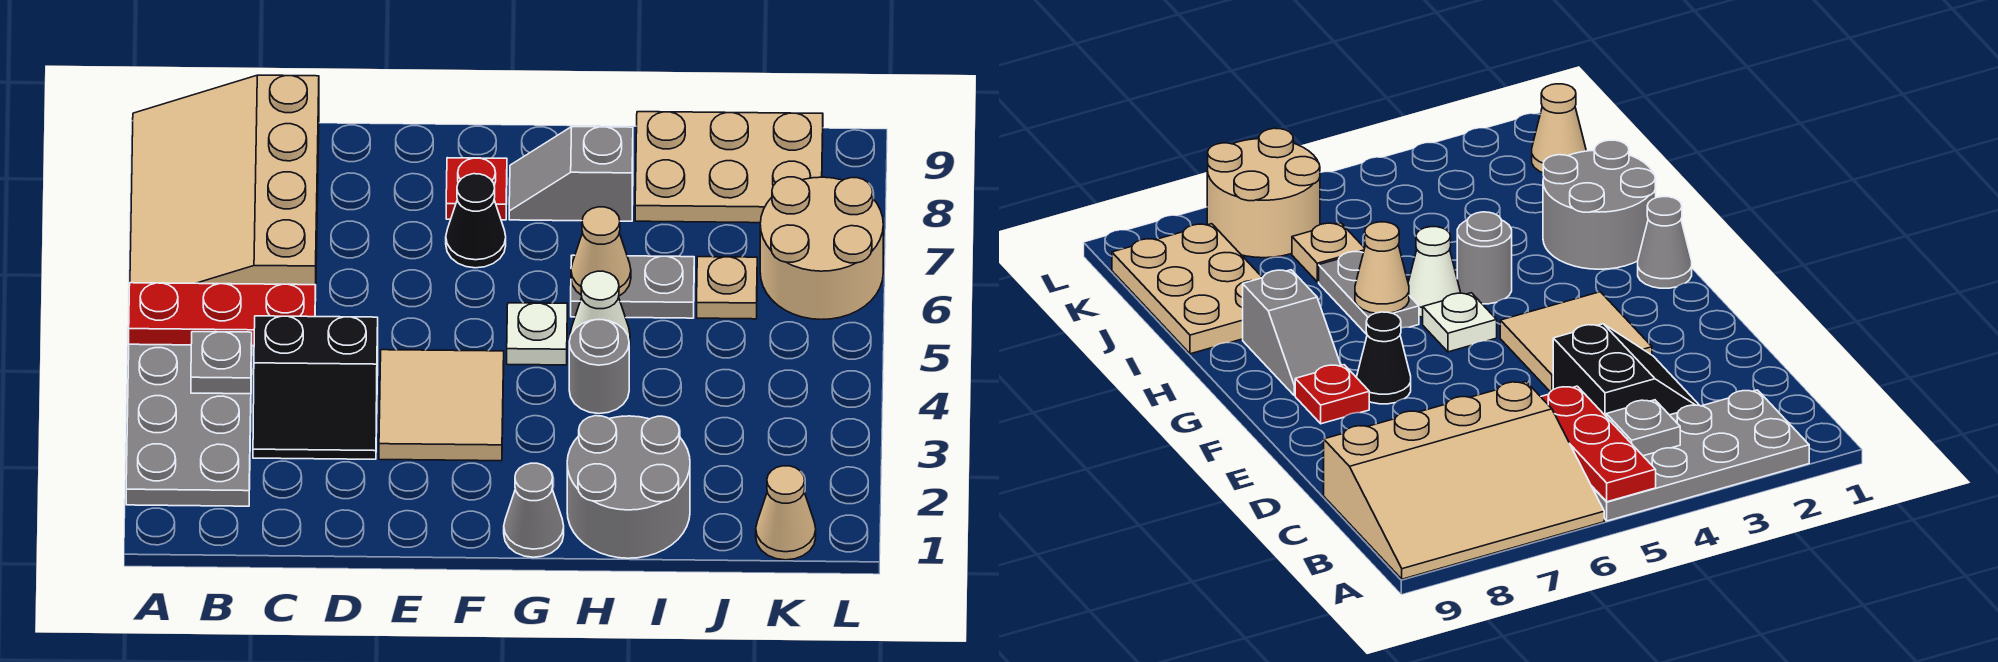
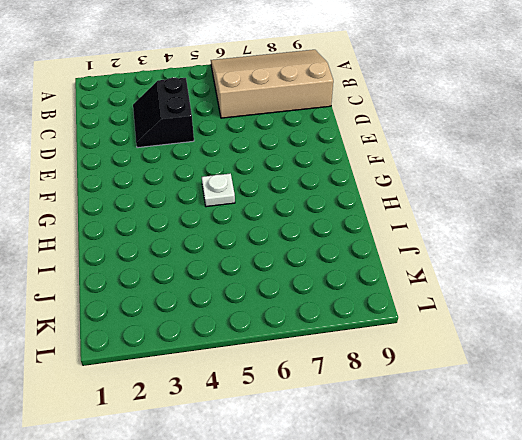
none -> grey plate A2:B5 level 1
none -> tan tile E3:F4 level 1
none -> black cone F7 level 1

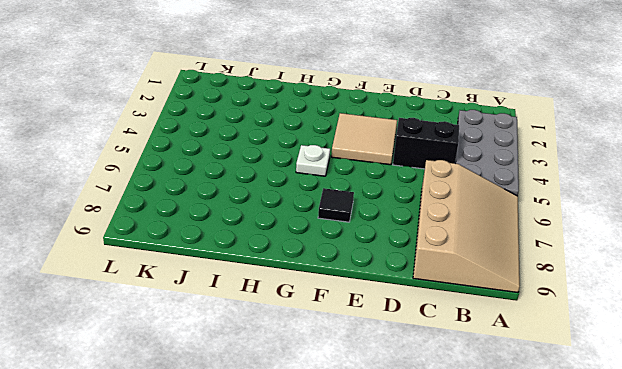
black tile F7 level 1 -> black cone F7 level 1
none -> red plate F8 level 1
none -> grey cone G1 level 1
none -> grey slope G8:H8 level 1 top H

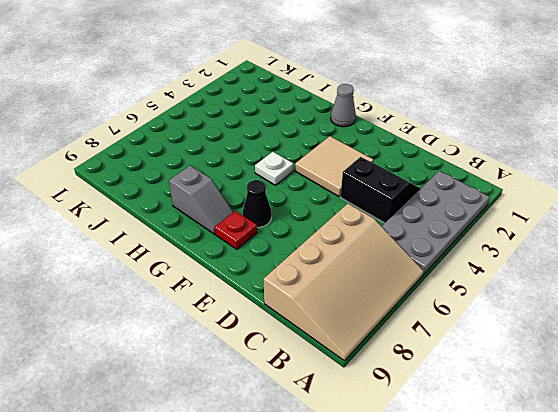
none -> grey round brick H1:I2 level 1
none -> grey round brick H4 level 1
none -> white cone H5 level 1

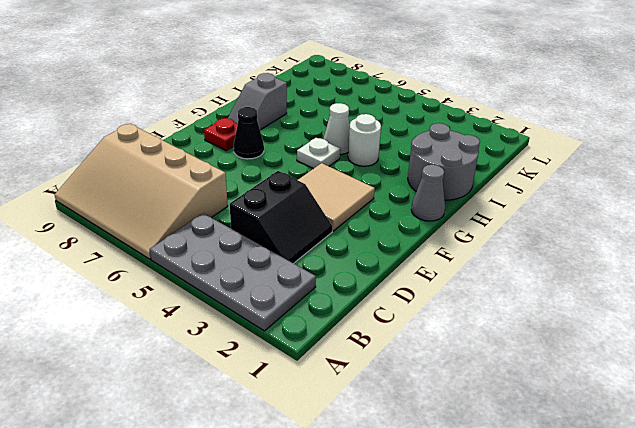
white round brick H4 level 1 -> grey round brick H4 level 1
none -> grey plate H6:I6 level 1
none -> tan plate I8:K9 level 1
none -> tan plate J6 level 1

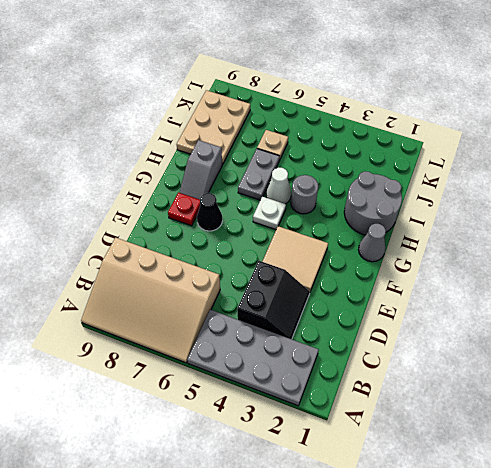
none -> tan cone K1 level 1
none -> tan round brick K6:L7 level 1
none -> red plate A5:C5 level 2

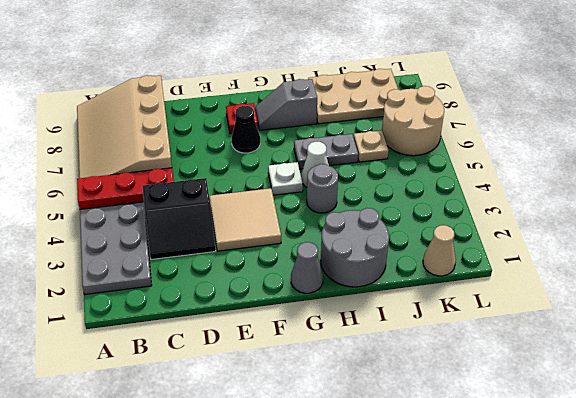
none -> grey plate B4 level 2
none -> tan cone H6 level 2

